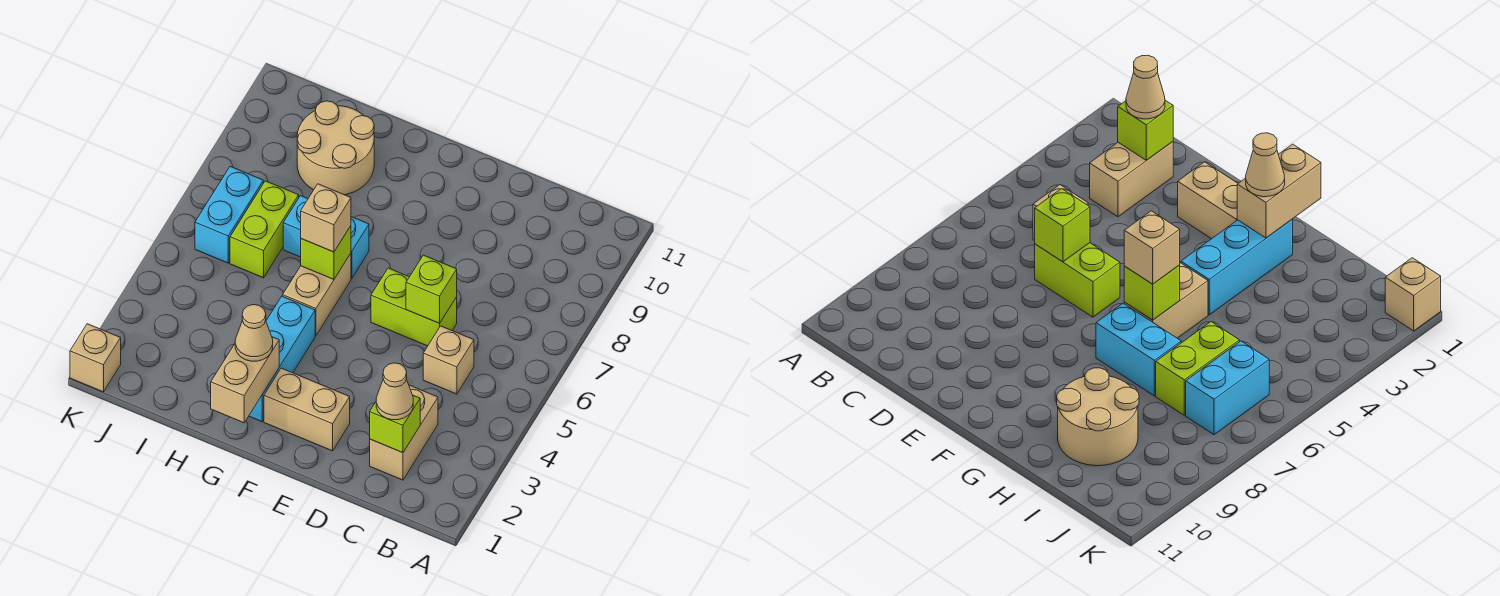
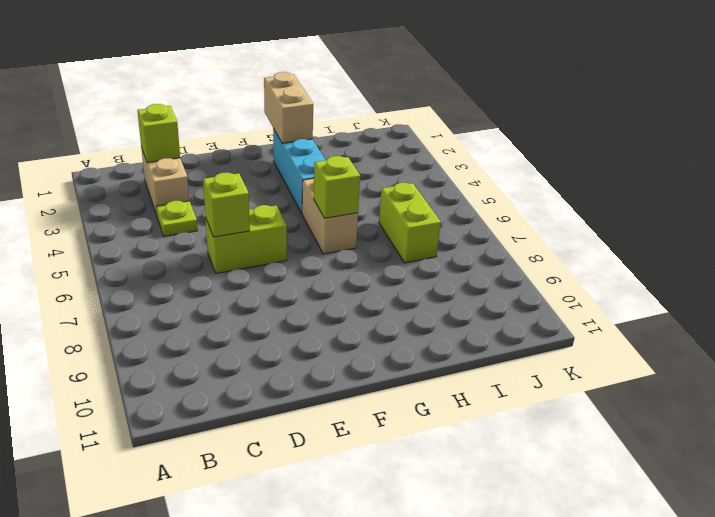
lime plate C4 level 1 -> none
none -> tan brick C5 level 1
none -> tan brick E2:F2 level 1
none -> cyan brick G7:H7 level 1

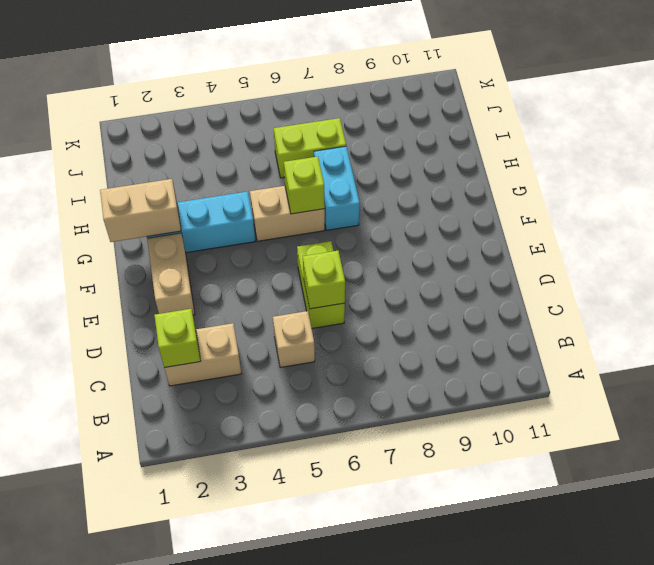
none -> tan round brick H9:I10 level 1
none -> cyan brick J6:J7 level 1
none -> tan brick K1 level 1

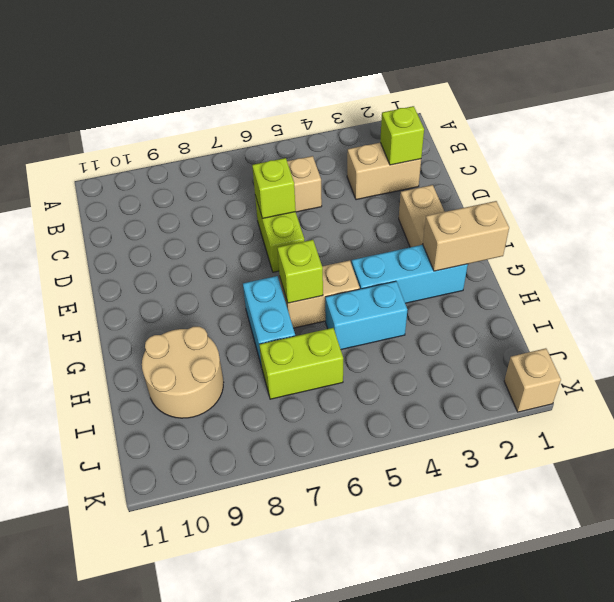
cyan brick H4:H5 level 1 -> cyan brick J6:J7 level 1
none -> tan cone C2 level 3
none -> tan cone G2 level 3
none -> tan brick G6 level 3

